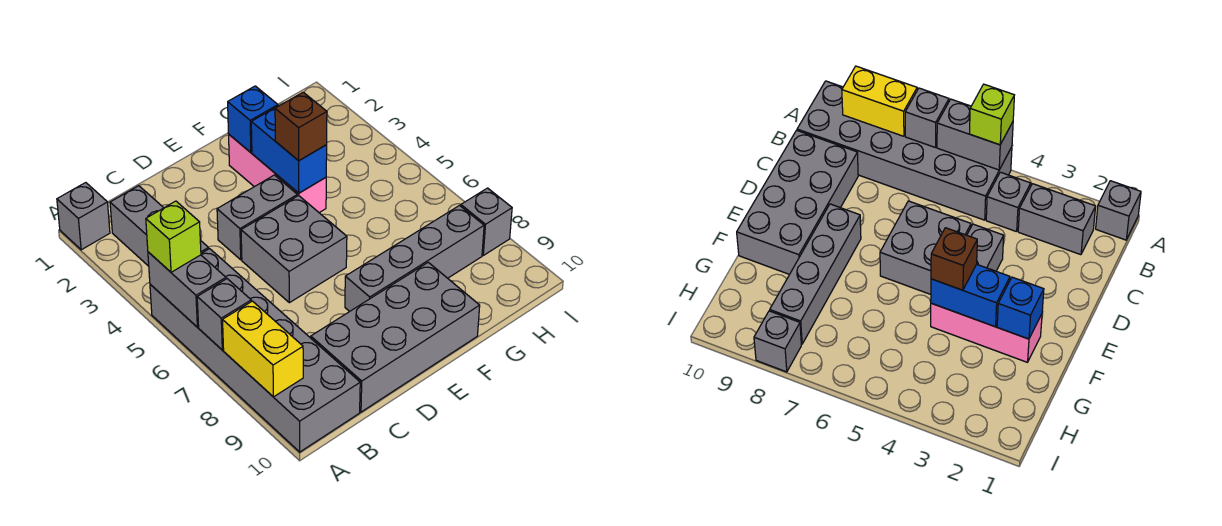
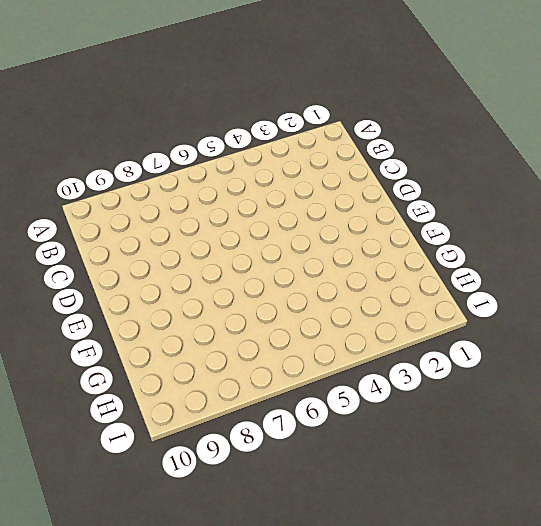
none -> grey brick A1 level 1
none -> grey brick A5:B10 level 1
none -> grey brick B2:B3 level 1

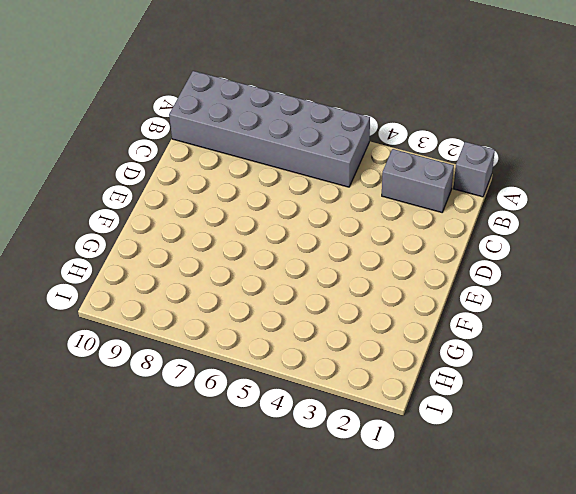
none -> grey brick B4 level 1
none -> grey brick C9:F10 level 1
none -> grey brick D4:E4 level 1

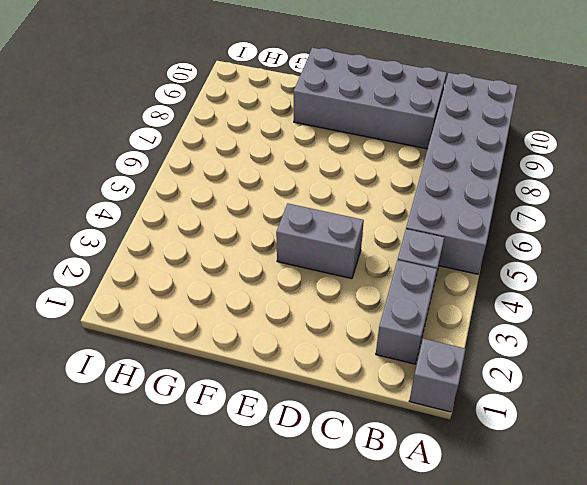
none -> grey brick D5:E6 level 1
none -> grey brick E8:H8 level 1
none -> pink brick F2:F4 level 1

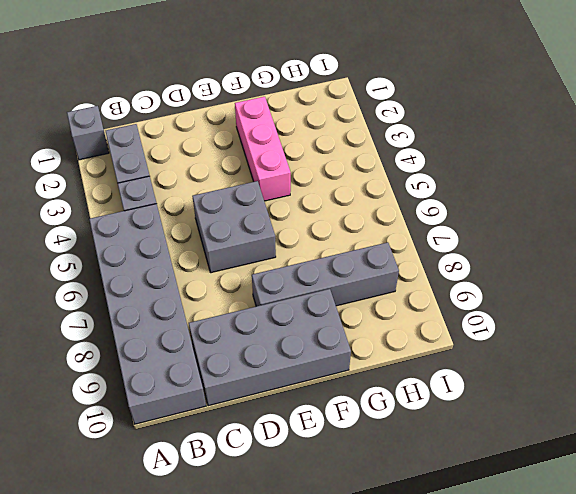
none -> grey brick D4:E4 level 1
none -> grey brick I8 level 1
none -> grey brick A5:A6 level 2

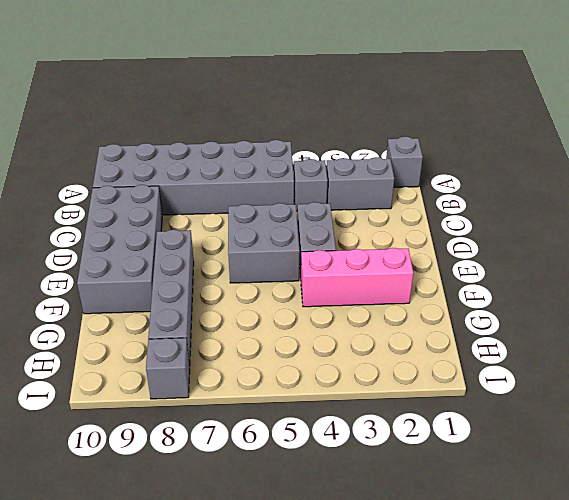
none -> grey brick A5:A6 level 2
none -> grey brick A7 level 2
none -> yellow brick A8:A9 level 2

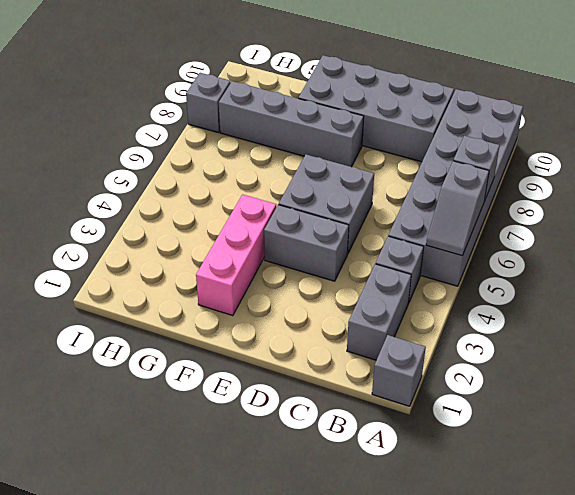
grey slope A5:A6 level 2 top 6 -> grey brick A5:A6 level 2
none -> yellow brick A8:A9 level 2
none -> blue brick F2 level 2
none -> blue brick F3:F4 level 2

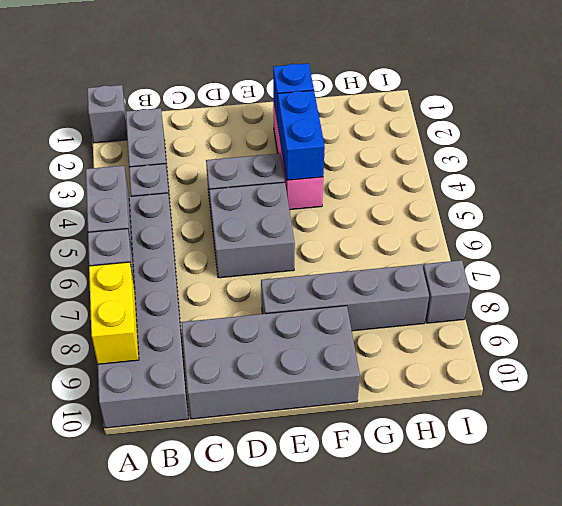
none -> lime brick A5 level 3
none -> brown brick F4 level 3

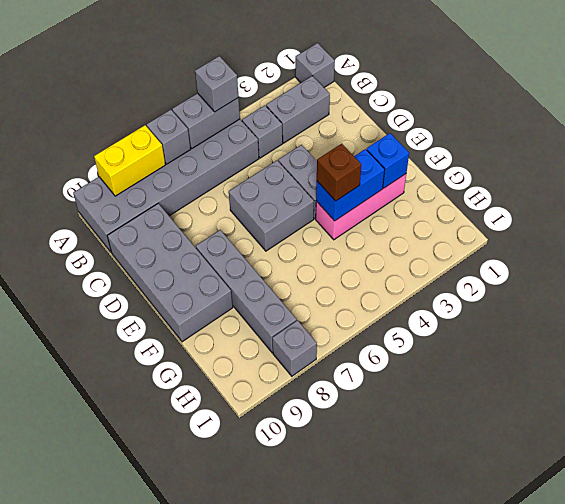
grey brick A5 level 3 -> lime brick A5 level 3

